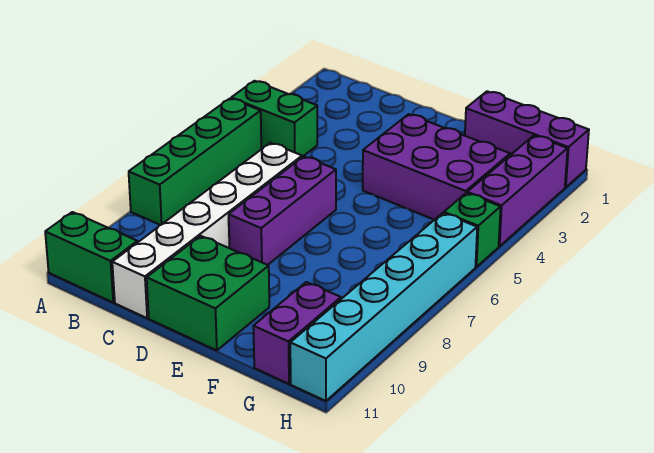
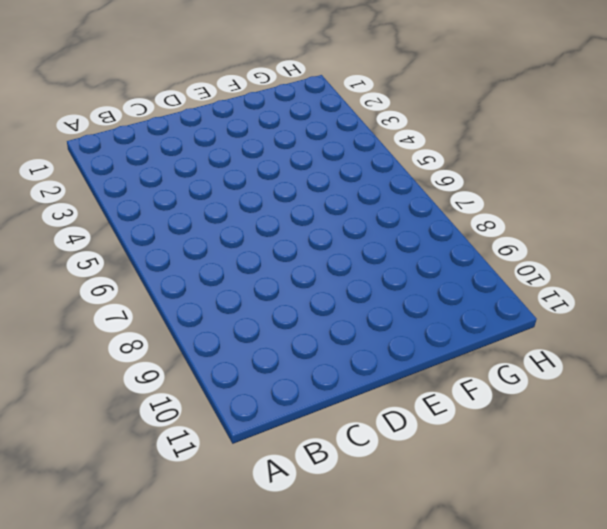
none -> green brick A4:B4 level 1
none -> green brick A5:A8 level 1
none -> green brick A11:B11 level 1

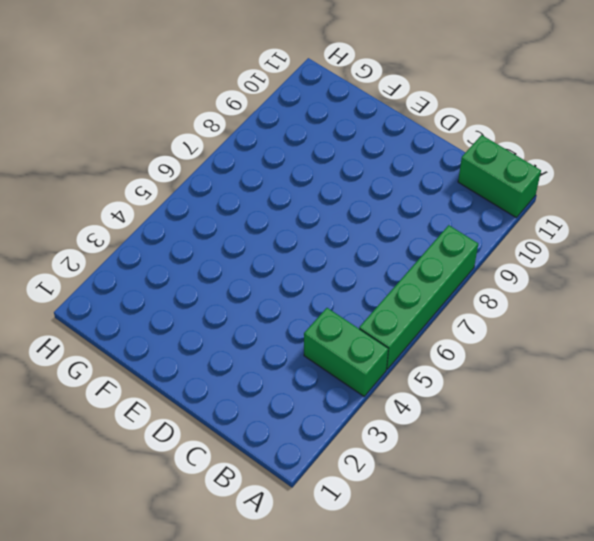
none -> white brick C6:C11 level 1
none -> purple brick D6:D8 level 1
none -> green brick D10:E11 level 1

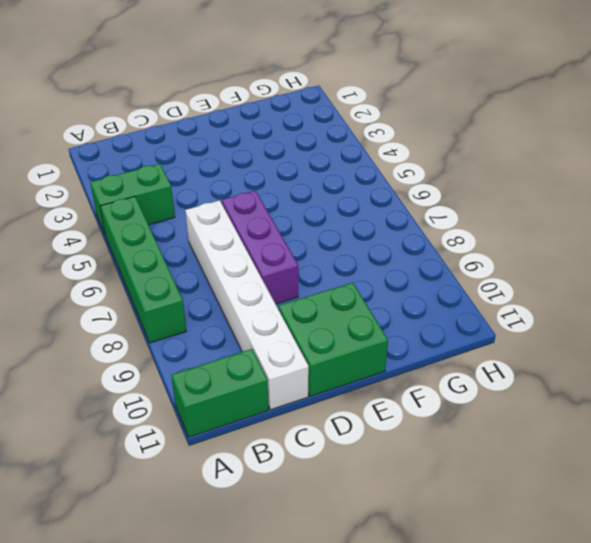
none -> purple brick E3:G4 level 1
none -> purple brick F1:H1 level 1
none -> purple brick G10:G11 level 1

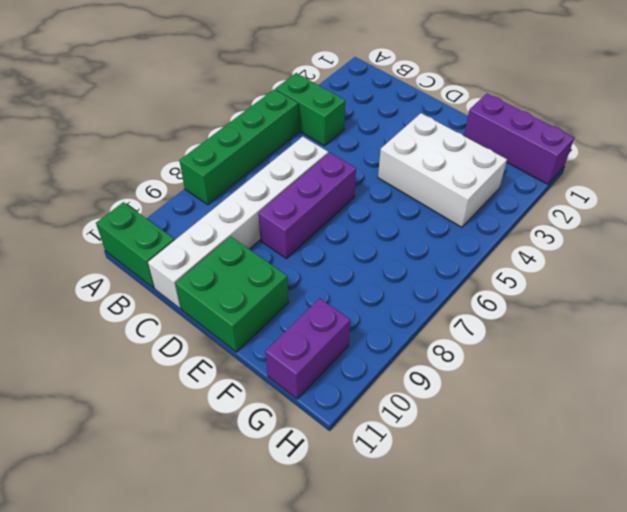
white brick E3:G4 level 1 -> purple brick E3:G4 level 1
none -> purple brick H2:H4 level 1
none -> green brick H5 level 1
none -> cyan brick H6:H11 level 1

